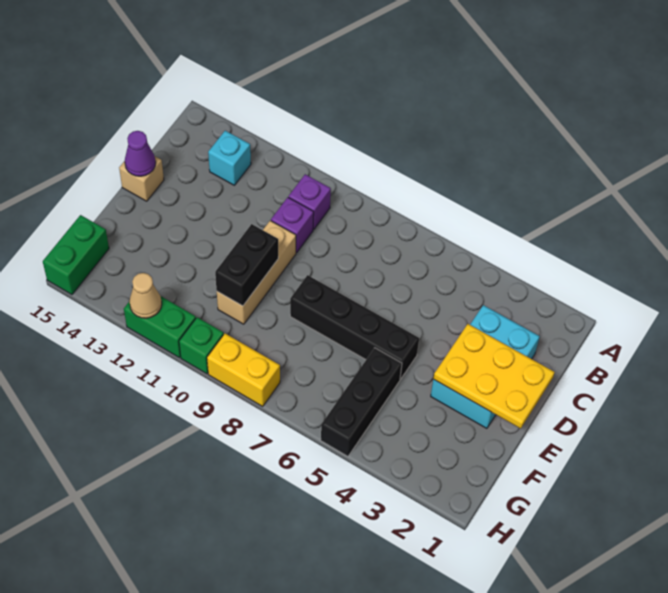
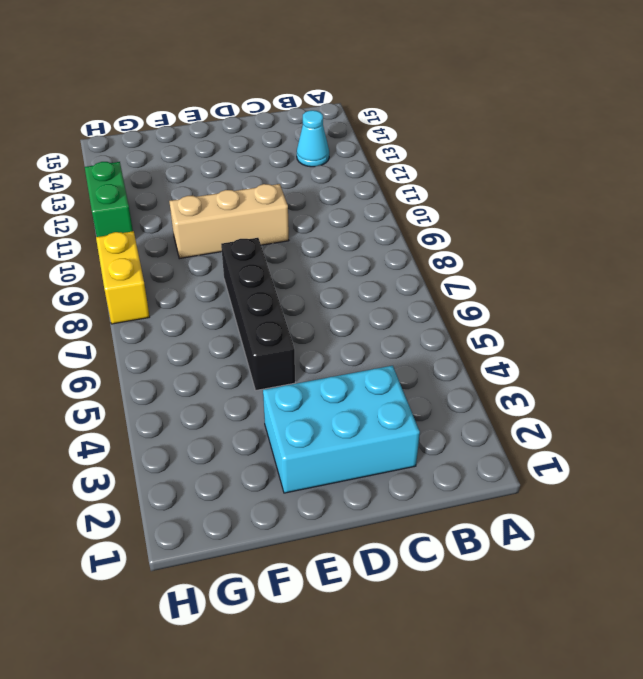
cyan cone B13 level 1 -> cyan brick B13 level 1
none -> purple brick B10 level 1
none -> purple brick C10 level 1
none -> tan brick D15 level 1

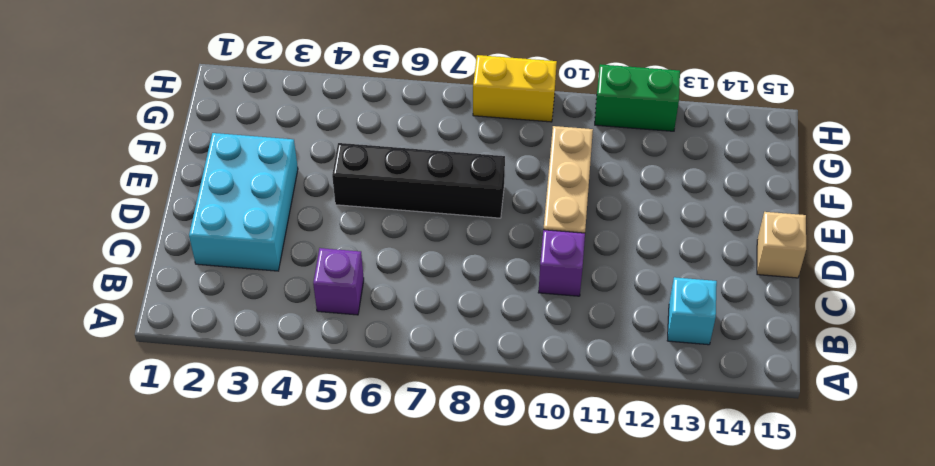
purple brick B5 level 1 -> purple brick B10 level 1
none -> black brick F5:H5 level 1
none -> green brick G15:H15 level 1
none -> green brick H10 level 1

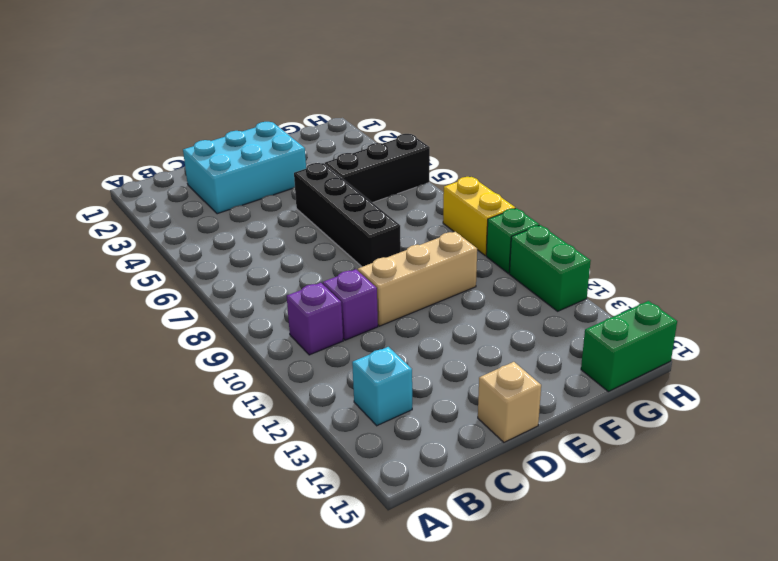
none -> yellow plate D1:E3 level 2
none -> purple cone D15 level 2
none -> black brick E10:F10 level 2

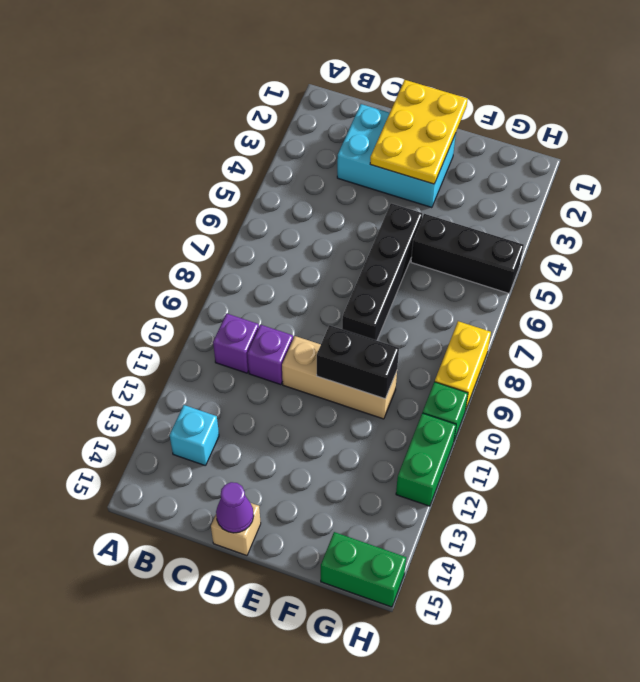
none -> tan cone H12 level 2

